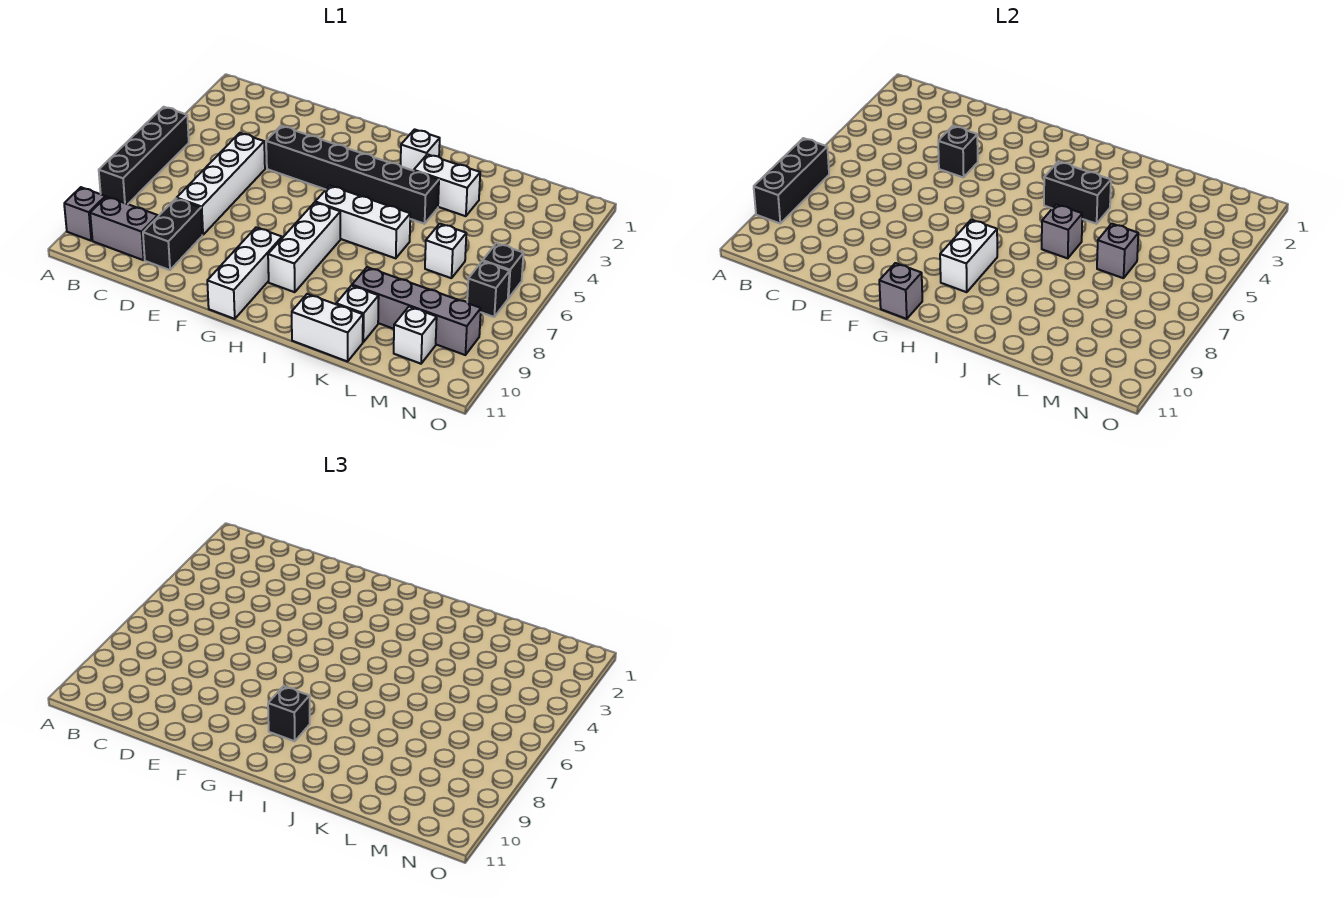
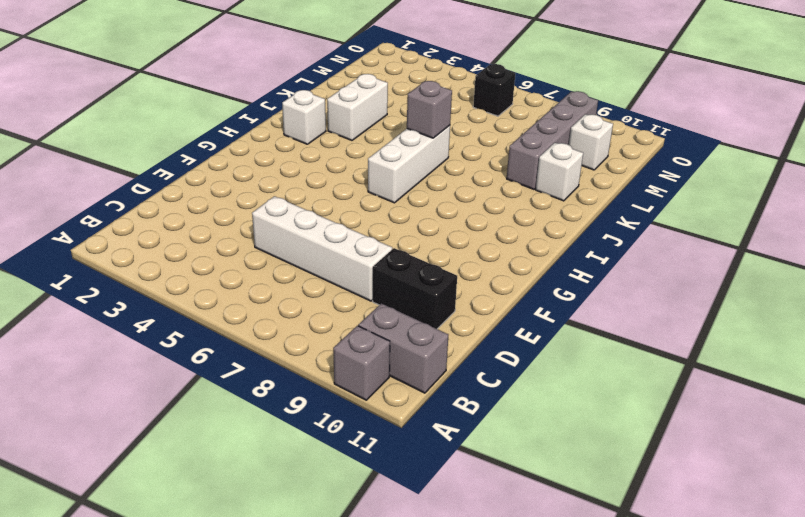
grey brick B10:B11 level 1 -> grey brick B10:C10 level 1
none -> black brick A5:A8 level 1
none -> black brick E4:J4 level 1
none -> white brick G9:G11 level 1

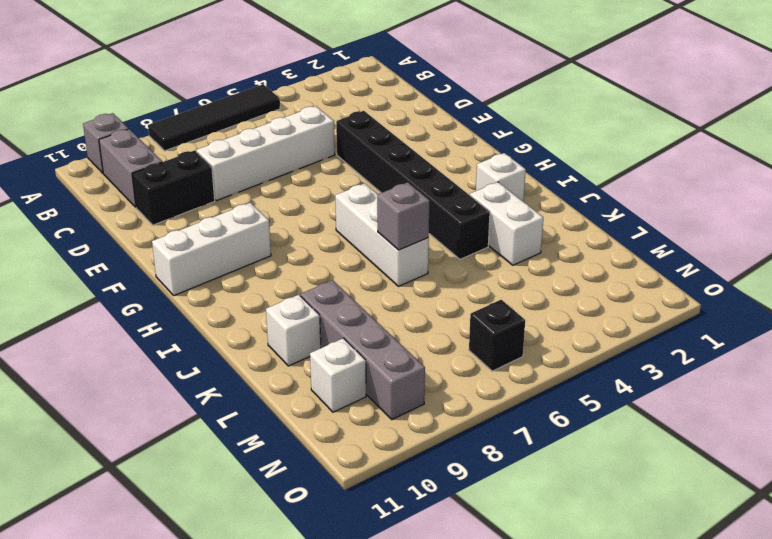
black tile A5:A8 level 1 -> black brick A5:A8 level 1
none -> white brick H7:H9 level 1
none -> white brick J11:K11 level 1
none -> white brick L6 level 1

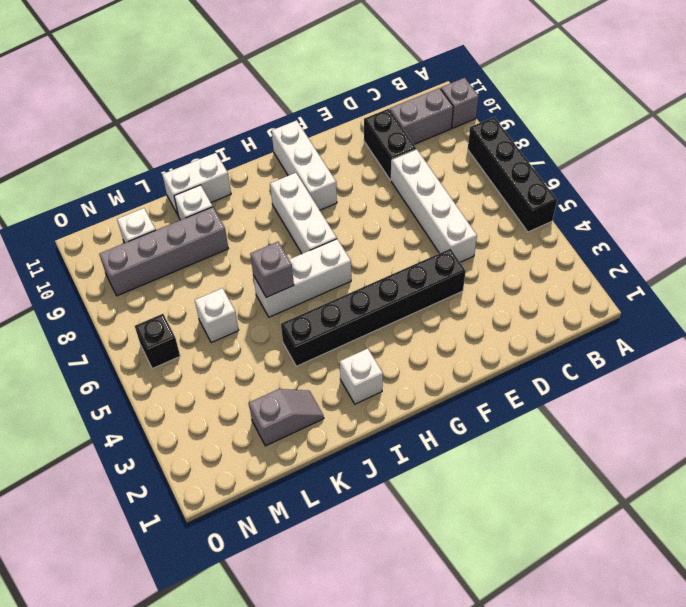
grey slope K2:L2 level 1 top L -> none
none -> white brick J3:K3 level 1
none -> black brick N7 level 1
none -> black brick A7:A9 level 2

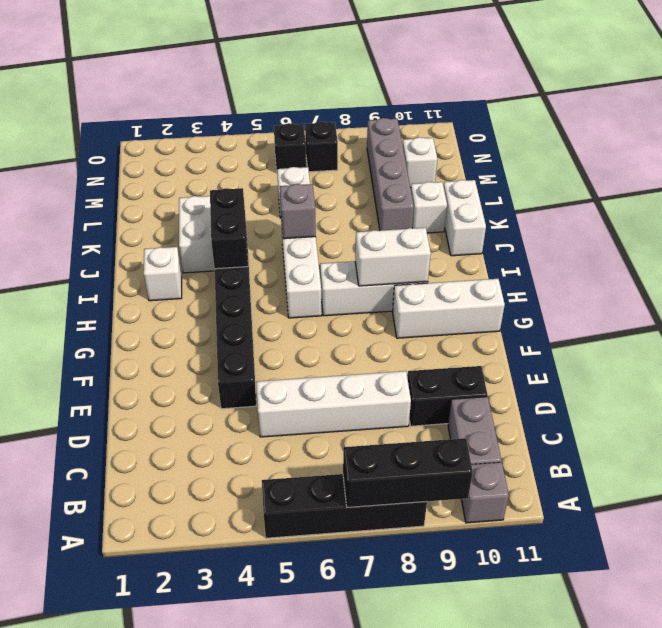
none -> black brick E4 level 2
none -> grey brick G11 level 2
none -> grey brick L6 level 2

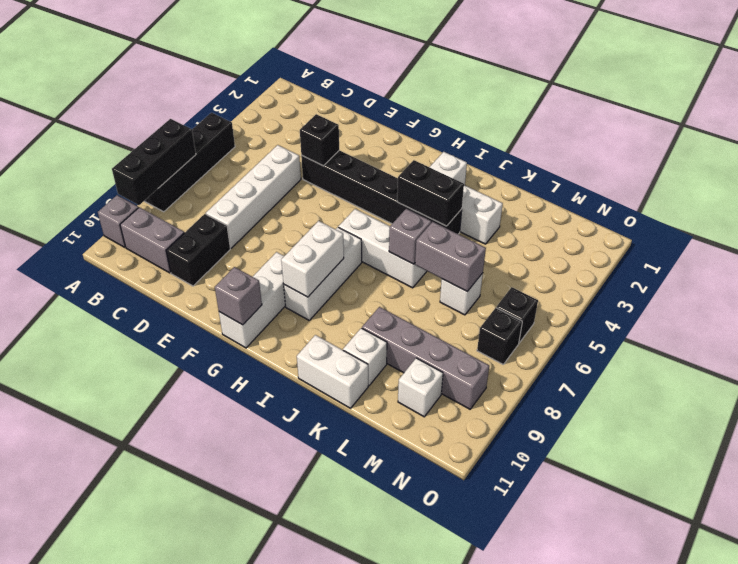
grey brick K6:L6 level 2 -> grey brick L6 level 2
none -> black brick H9 level 3

